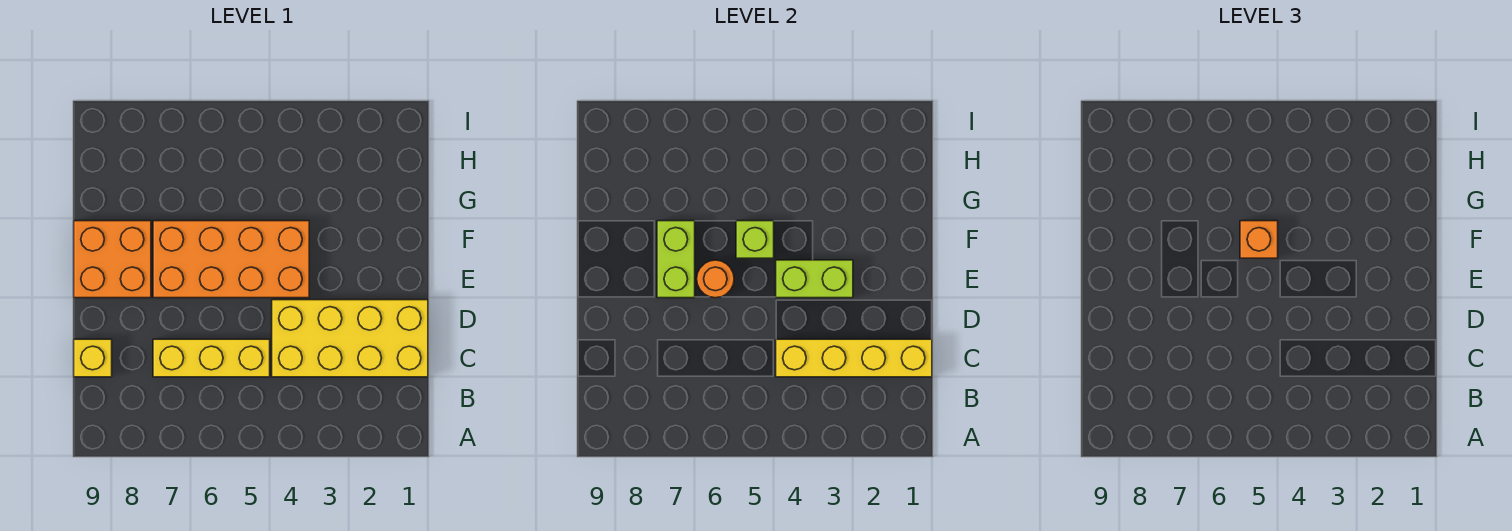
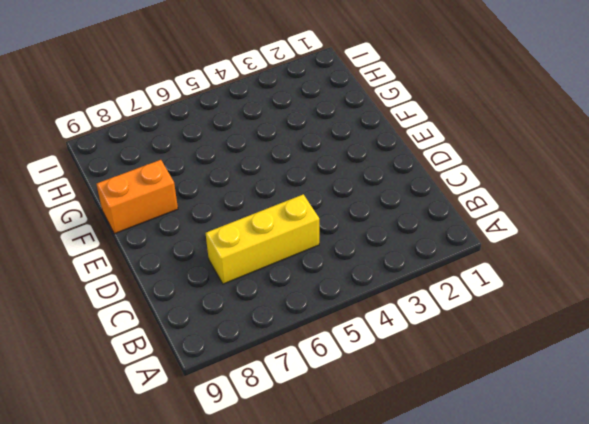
orange brick F8:F9 level 1 -> orange brick E8:F9 level 1
none -> yellow brick C1:D4 level 1
none -> yellow brick C9 level 1

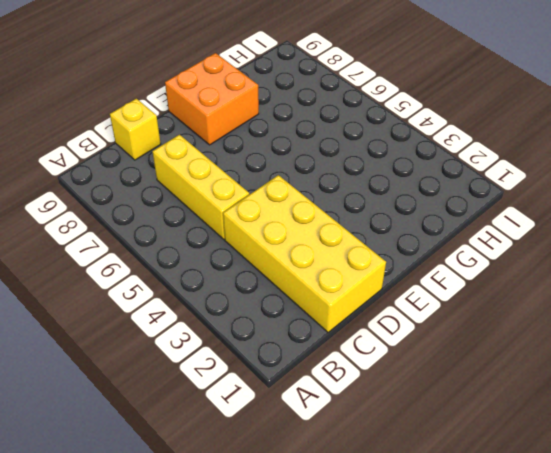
none -> orange brick E4:F7 level 1
none -> yellow brick C1:C4 level 2

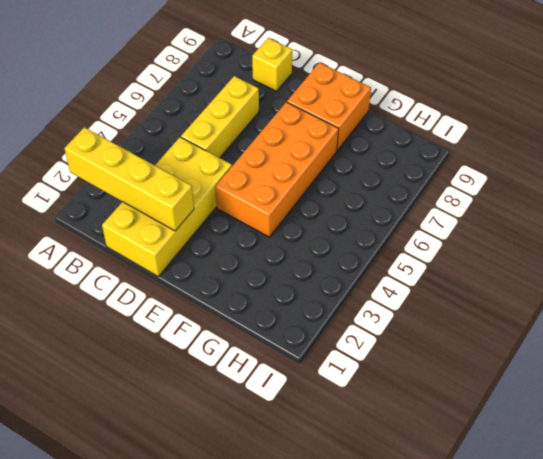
yellow brick A2:D2 level 2 -> yellow brick C1:C4 level 2
none -> lime brick E3:E4 level 2
none -> orange round brick E6 level 2

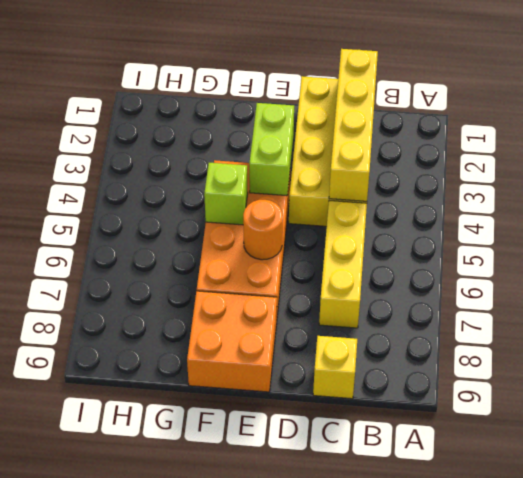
none -> lime brick E7:F7 level 2
none -> orange brick F5 level 3

